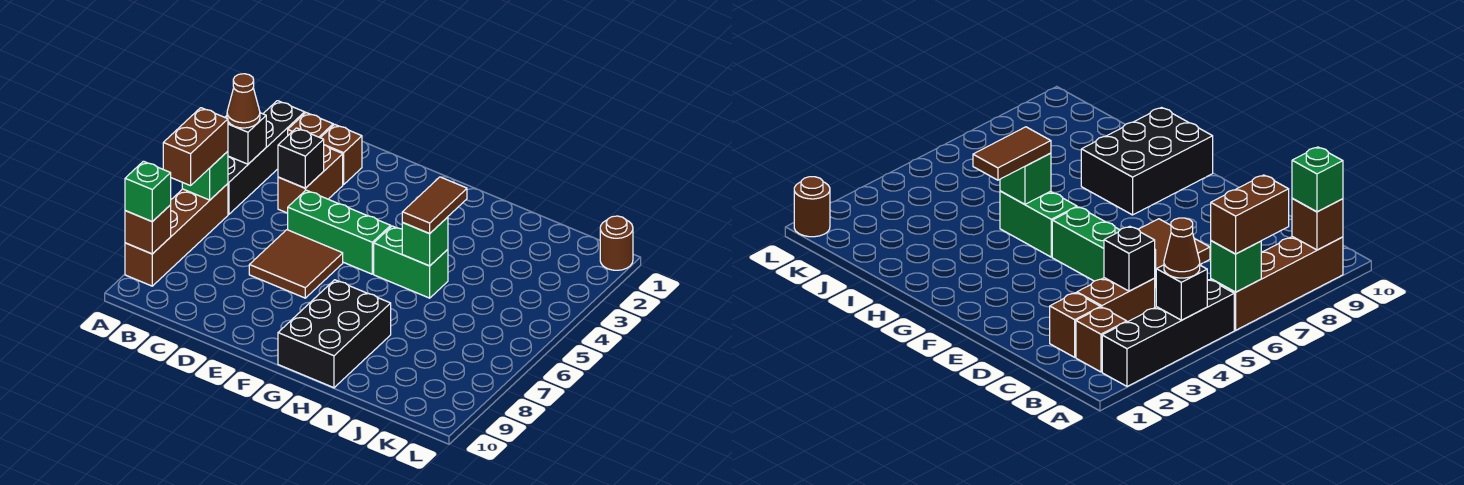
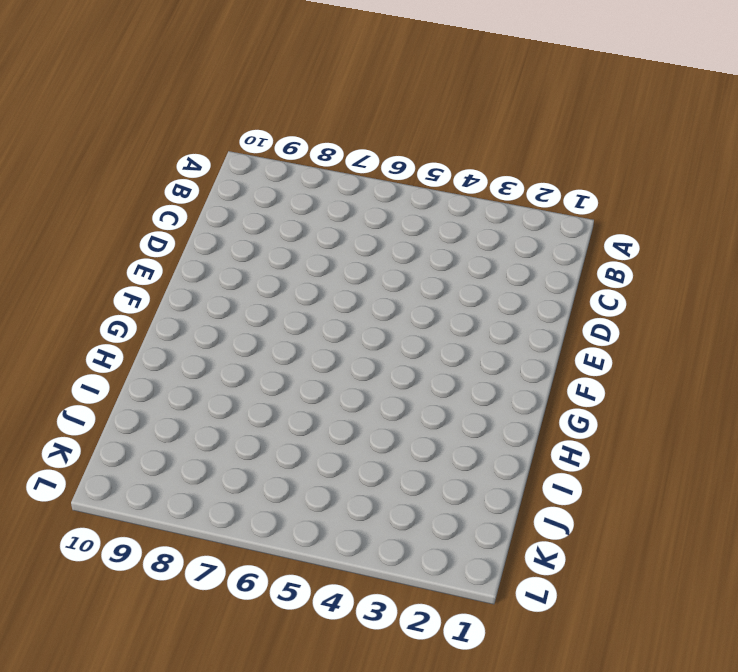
none -> black brick A2:A5 level 1
none -> brown brick A6:A9 level 1
none -> brown brick B2 level 1

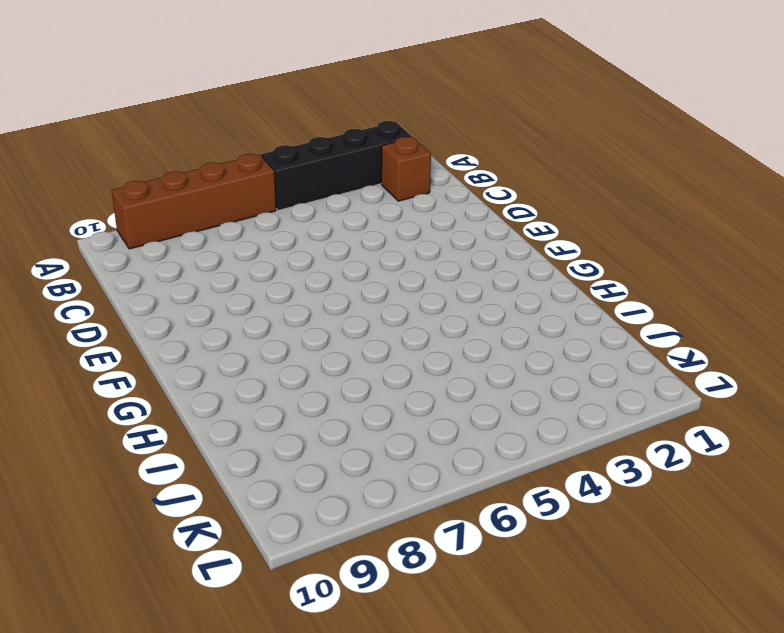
none -> brown brick C2 level 1
none -> brown brick C3:C4 level 1
none -> green brick D5:F5 level 1

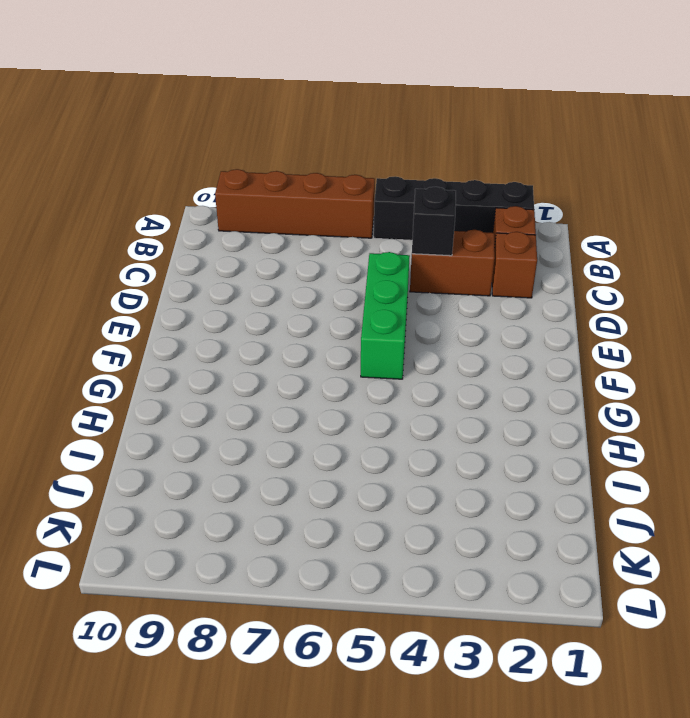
none -> brown tile D6:E7 level 1
none -> green brick G5:H5 level 1
none -> black brick G8:H10 level 1

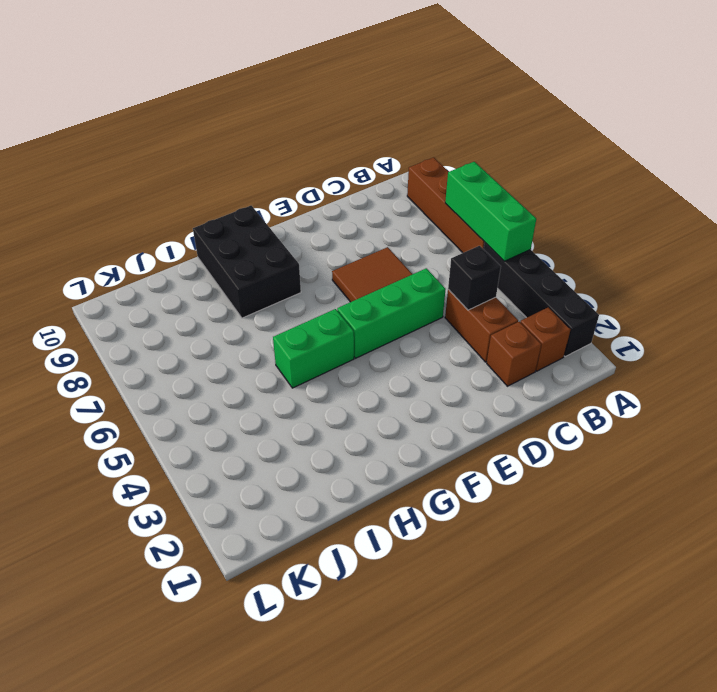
green brick A5:A7 level 2 -> green brick A6 level 2
none -> brown round brick L1 level 1
none -> black brick A4 level 2
none -> brown brick A9 level 2

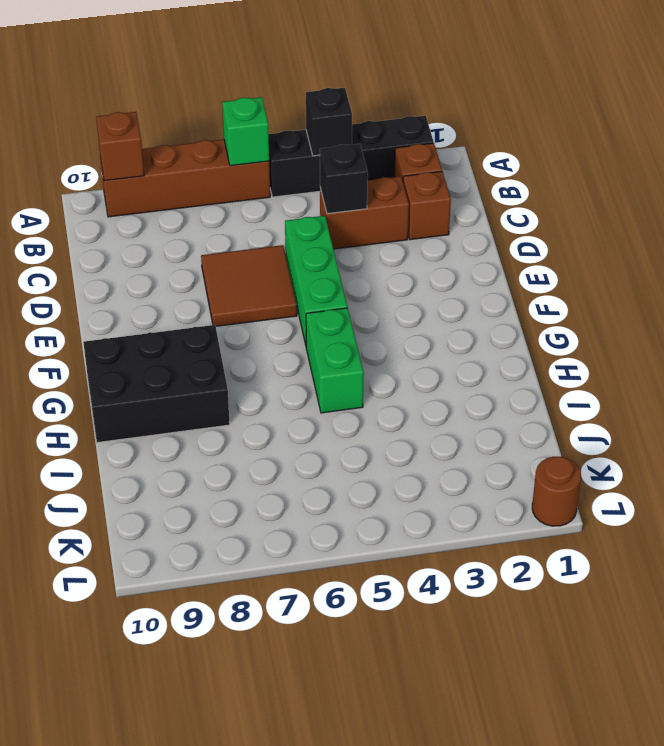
none -> green brick H5 level 2
none -> brown cone A4 level 3
none -> brown brick A6:A7 level 3

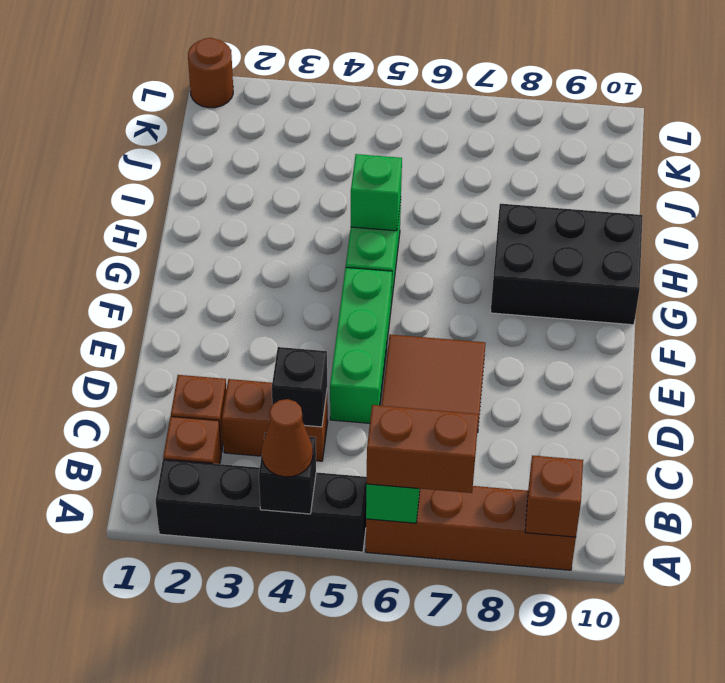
none -> green brick A9 level 3
none -> brown tile H4:H5 level 3

